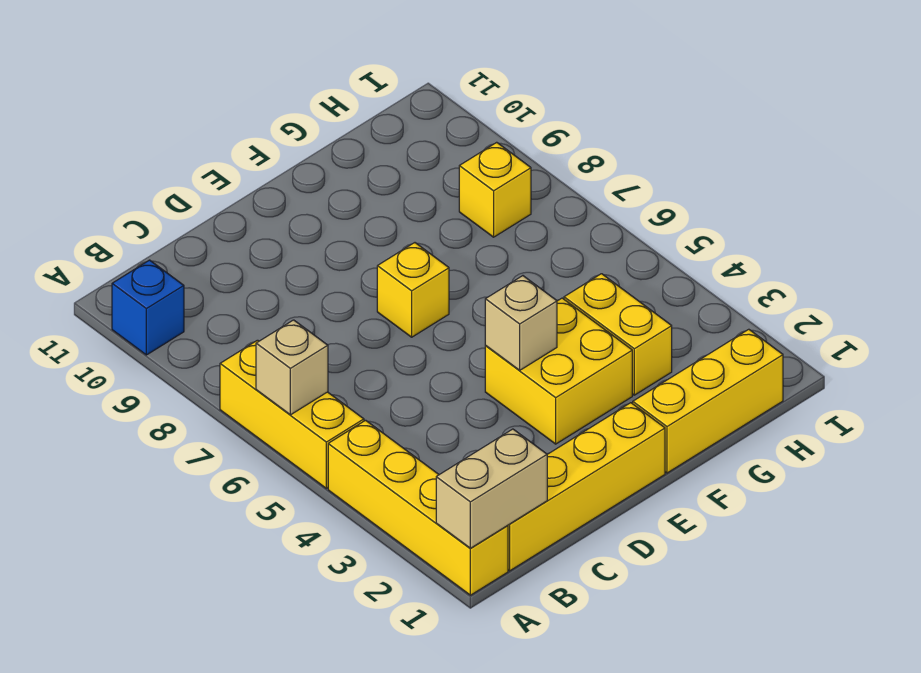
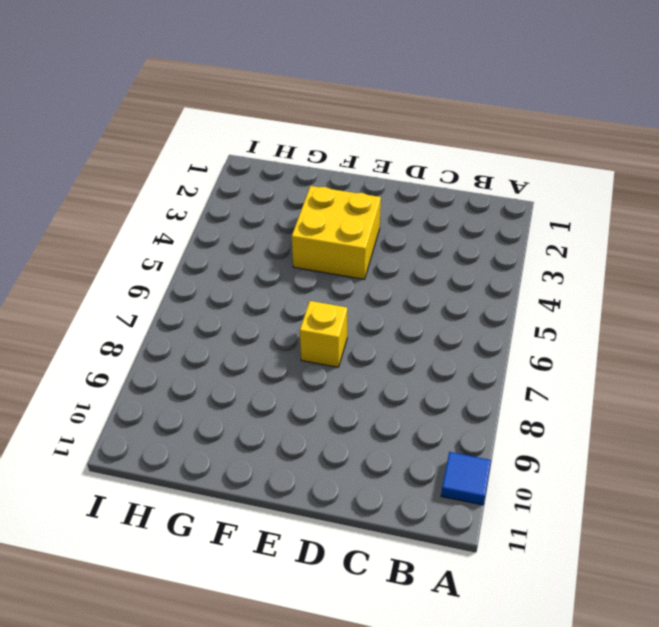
blue tile A10 level 1 -> blue brick A10 level 1
none -> yellow brick A1:A4 level 1
none -> yellow brick A5:A7 level 1
none -> yellow brick B1:E1 level 1

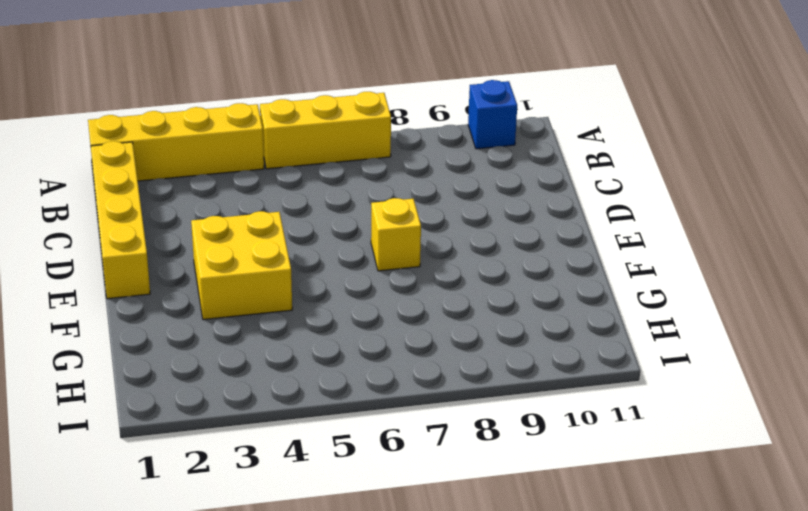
none -> yellow brick F1:H1 level 1
none -> yellow brick G3:G4 level 1
none -> yellow brick H8 level 1

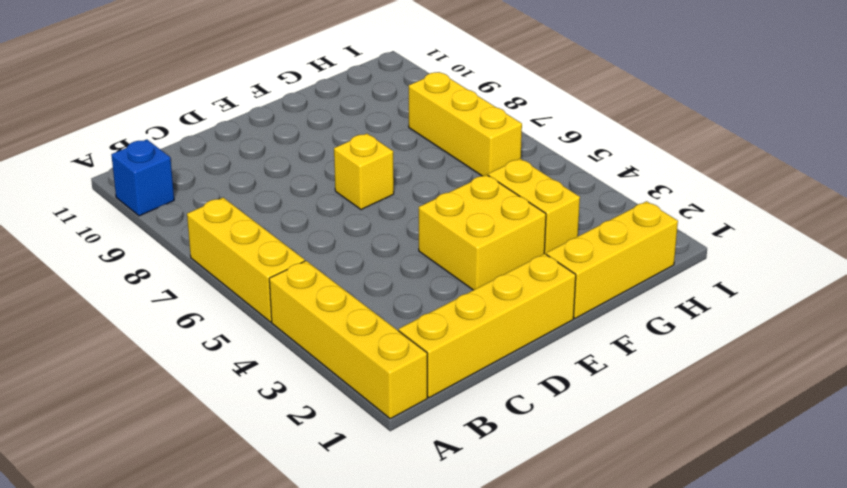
yellow brick H6:H8 level 1 -> yellow brick H8 level 1
none -> tan brick A1:B1 level 2
none -> tan brick A6 level 2
none -> tan brick E4 level 2

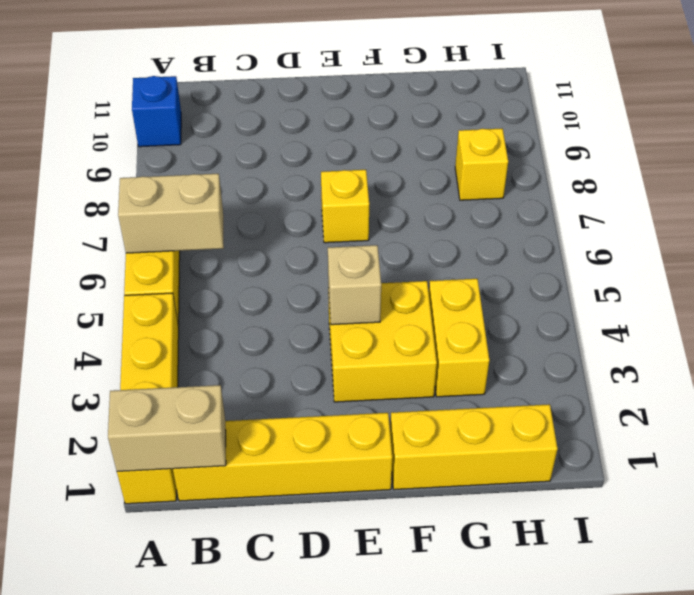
tan brick A6:B6 level 2 -> tan brick A6 level 2

